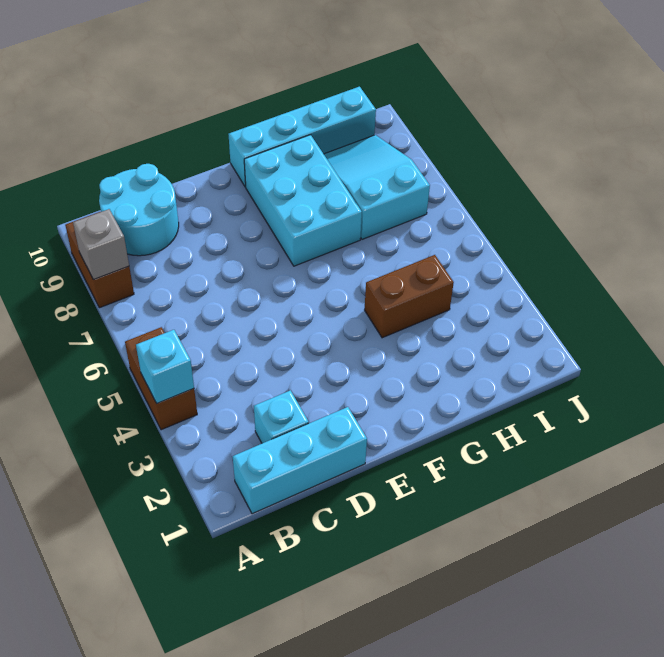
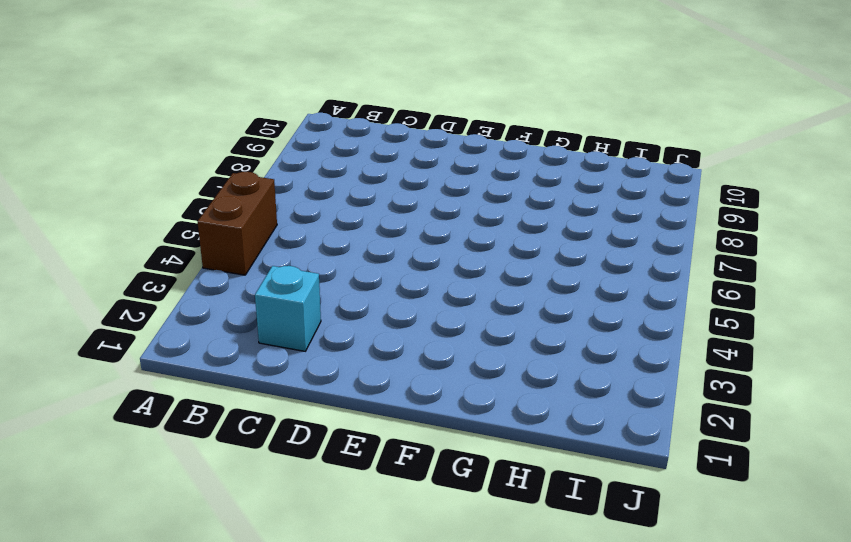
none -> brown brick A8:A9 level 1
none -> cyan brick B1:D1 level 1

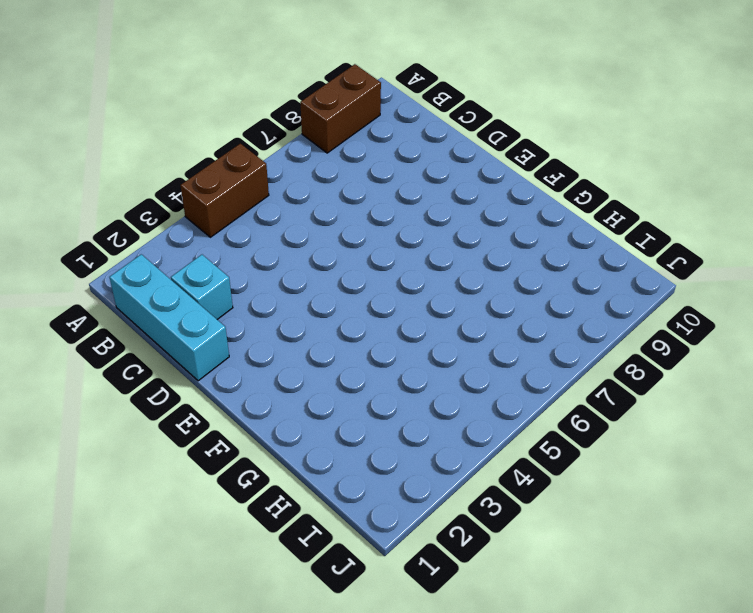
none -> cyan round brick B9:C10 level 1
none -> cyan brick F7:G9 level 1

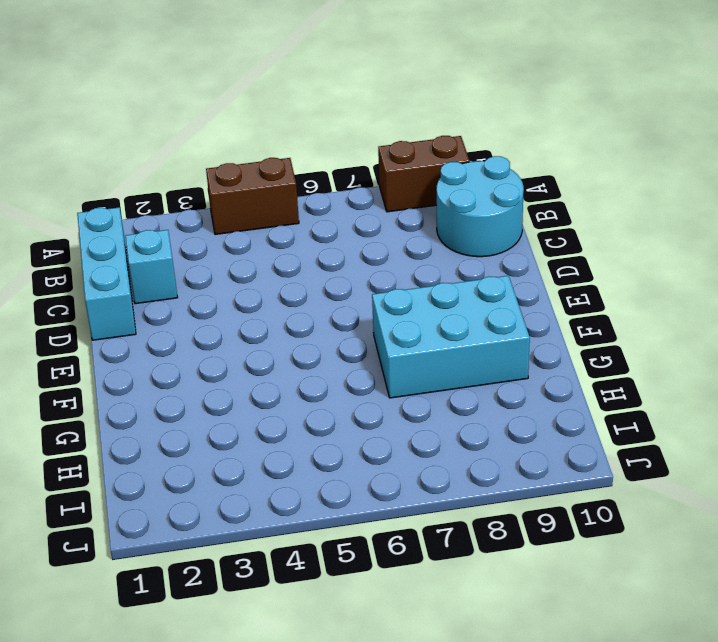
none -> cyan brick F10:I10 level 1
none -> brown brick G4:H4 level 1

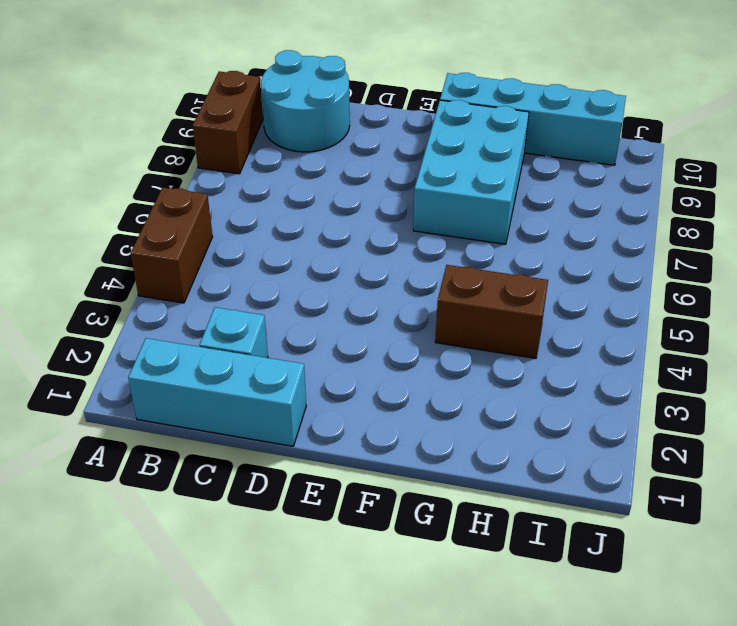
none -> cyan slope H7:I9 level 1 top 7
none -> cyan brick A4 level 2

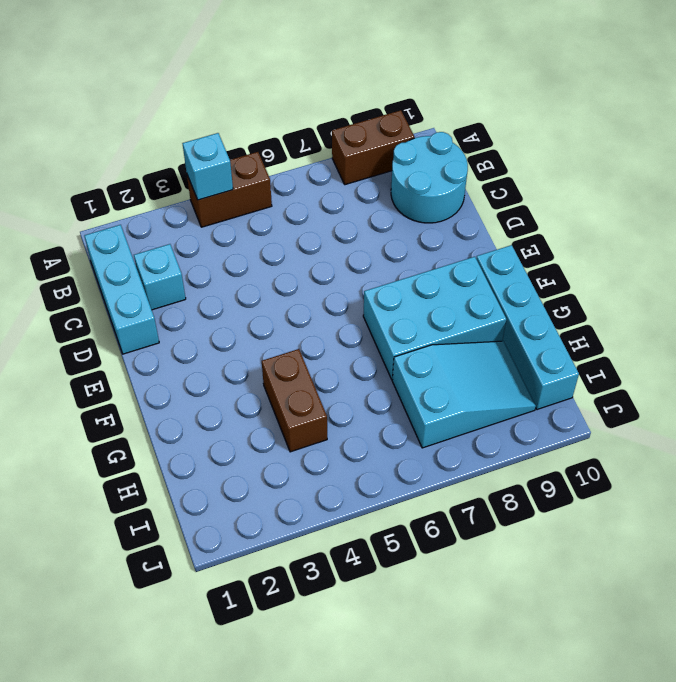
none -> grey brick A8 level 2

